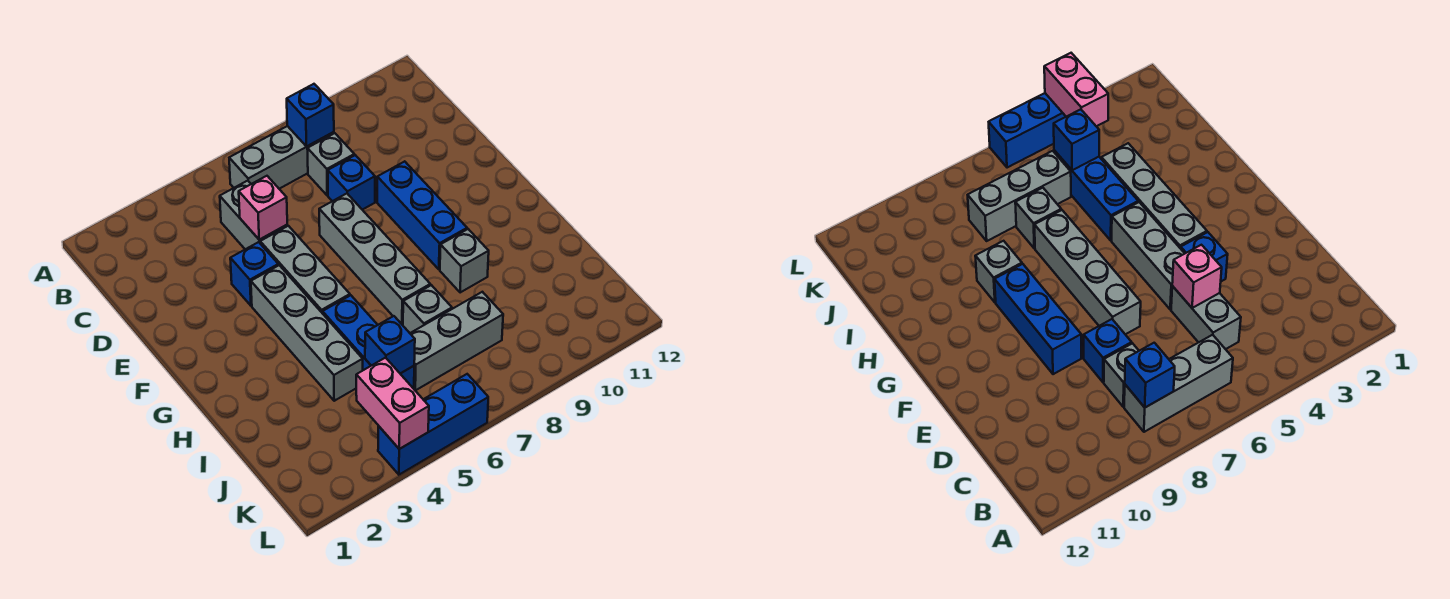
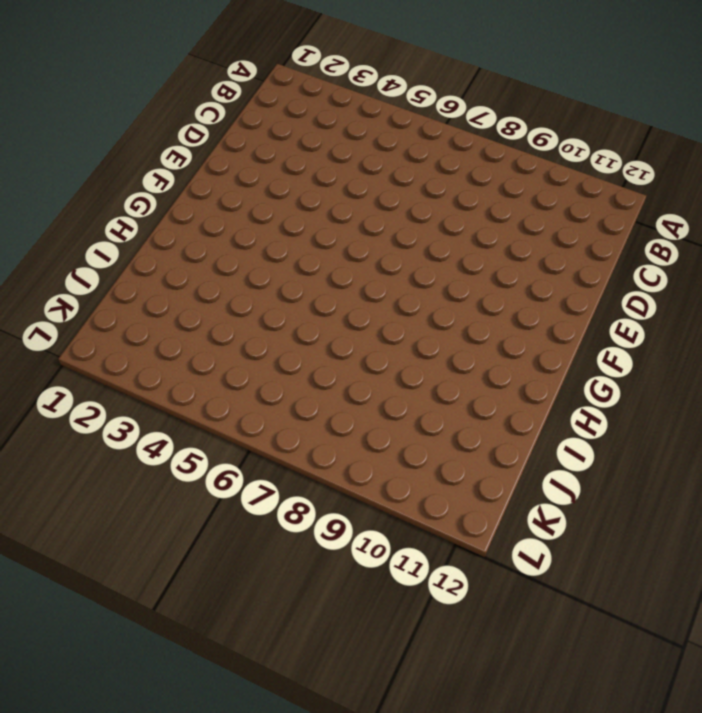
none -> grey brick B6:B8 level 1
none -> grey brick C5:D5 level 1
none -> grey brick C8 level 1

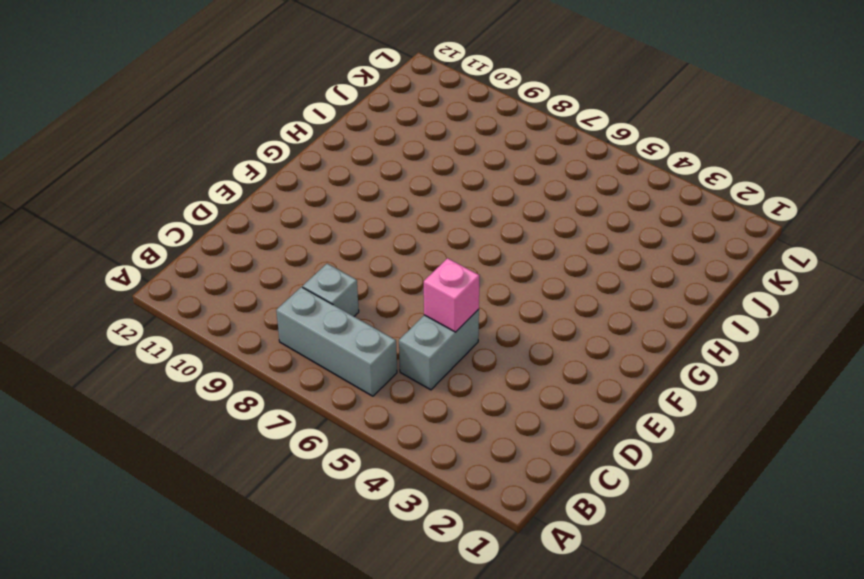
none -> blue brick D8 level 1
none -> blue brick E4 level 1
none -> grey brick E5:G5 level 1

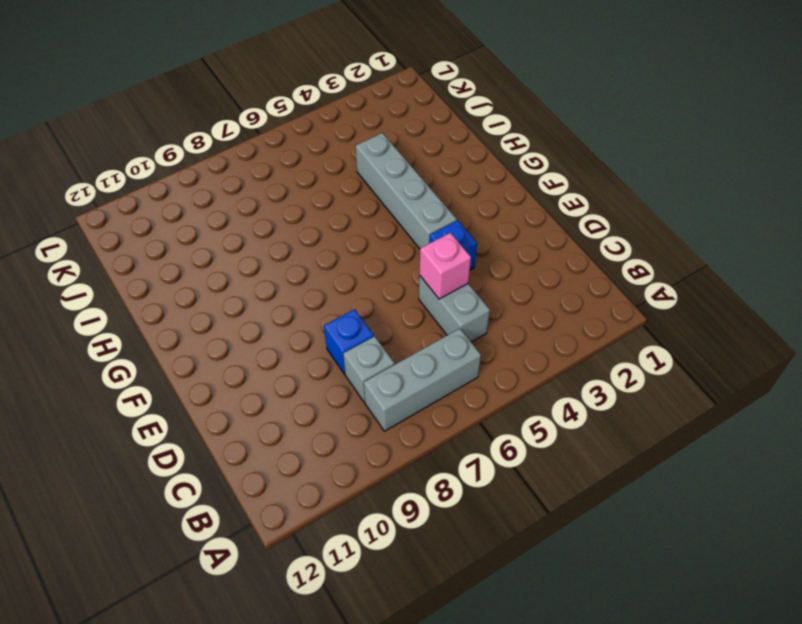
none -> grey brick E5:G5 level 1
none -> grey brick E7:H7 level 1
none -> blue brick E9:G9 level 1

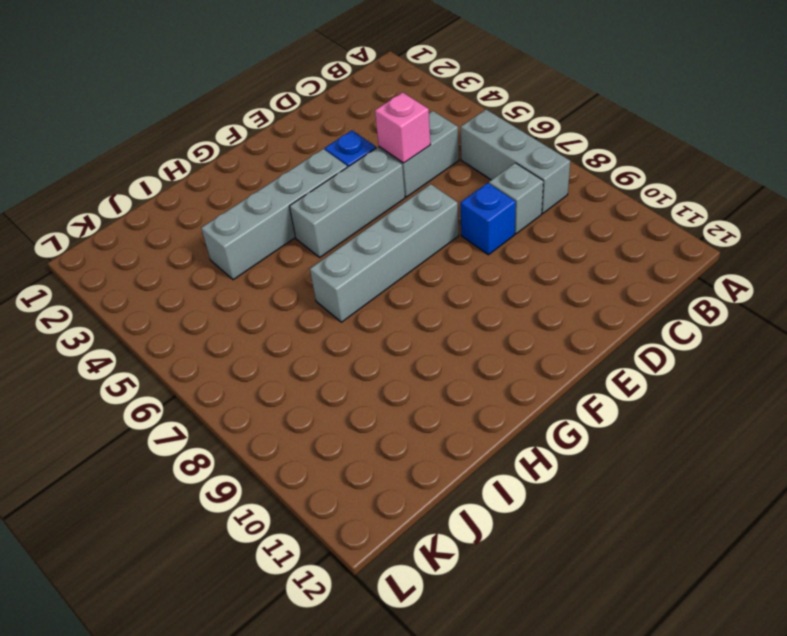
none -> blue brick E9:G9 level 1
none -> blue brick H5:J5 level 1
none -> grey brick H9 level 1

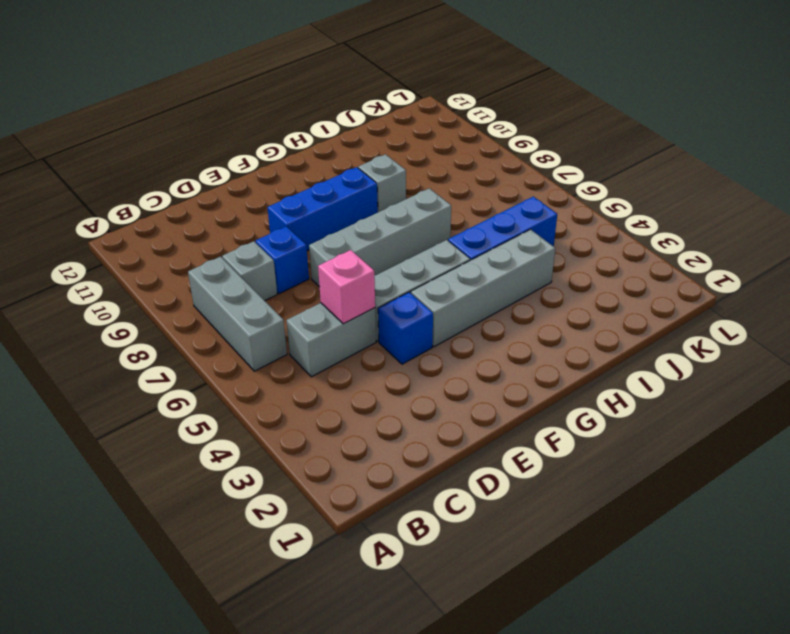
none -> grey brick I7 level 1
none -> grey brick J6:J8 level 1
none -> blue brick L4:L6 level 1

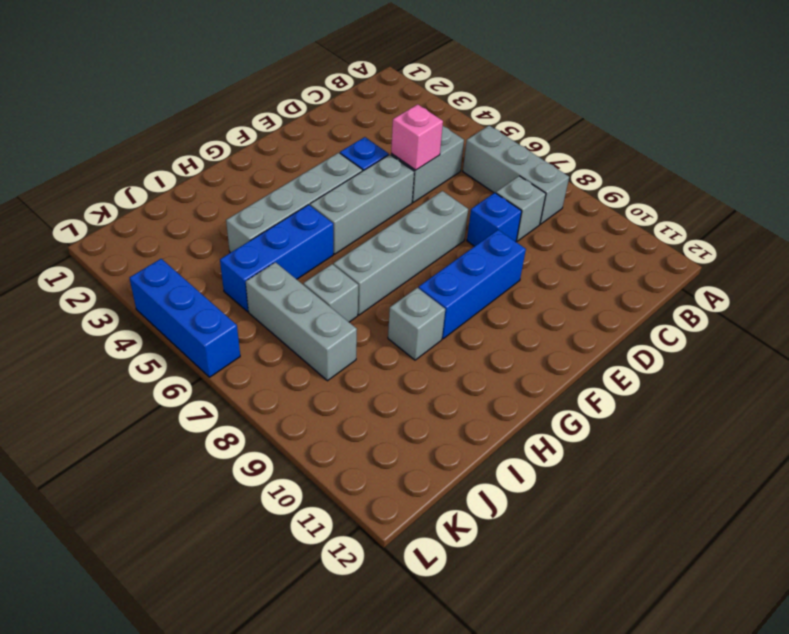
none -> blue brick B8 level 2
none -> blue brick J5 level 2
none -> pink brick K4:L4 level 2

